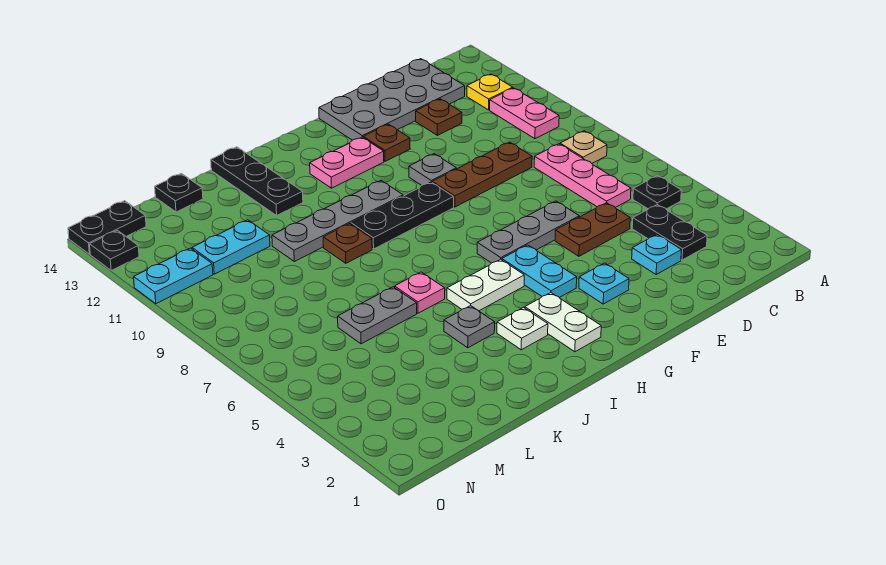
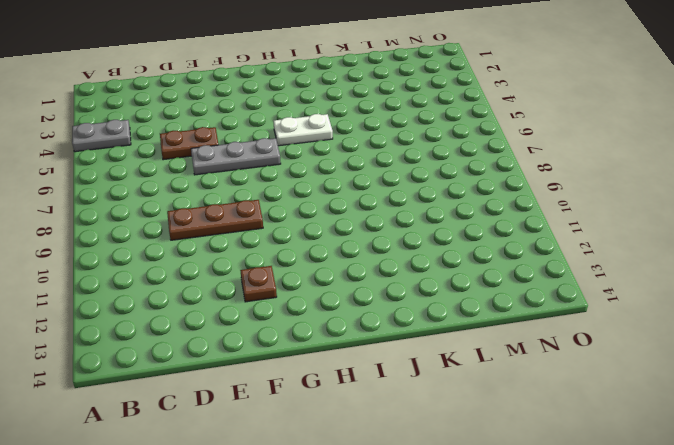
grey plate A4:B4 level 1 -> grey plate K6:L6 level 1
none -> black plate B5 level 1
none -> tan plate B8 level 1
none -> pink plate B10:B11 level 1
none -> yellow plate B12 level 1

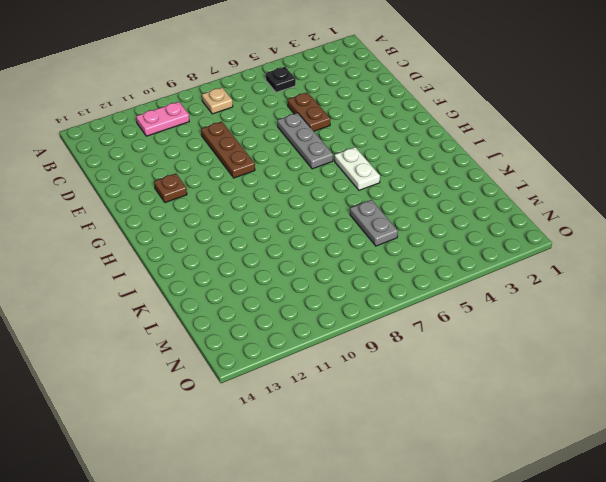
none -> yellow plate B12 level 1
none -> black plate C3:C4 level 1
none -> pink plate C6:C8 level 1
none -> grey plate C13:F14 level 1

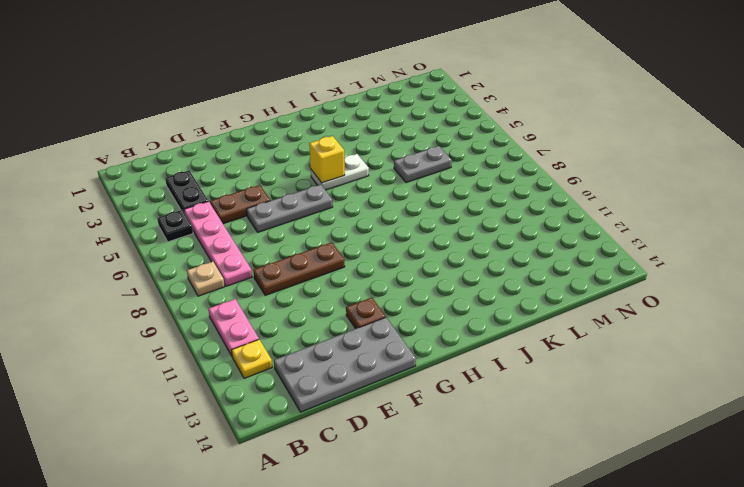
pink plate C5:C8 level 1 -> pink plate C6:C8 level 1
yellow brick H5 level 2 -> none
none -> cyan plate D3 level 1
none -> brown plate D12 level 1
none -> cyan plate F3 level 1
none -> grey plate F10 level 1

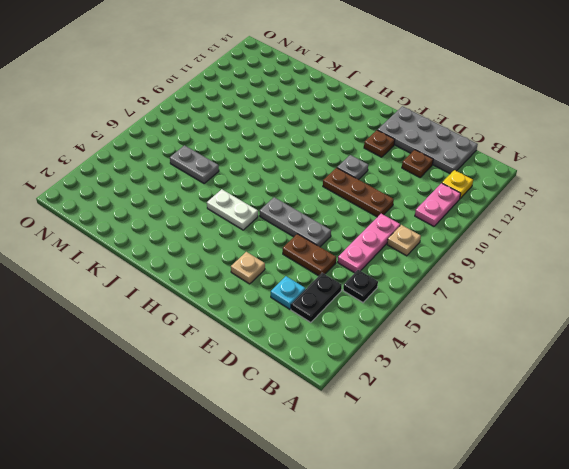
tan plate F3 level 1 -> cyan plate F3 level 1
none -> cyan plate G4:G5 level 1
none -> black plate G9:I9 level 1
none -> pink plate G12:H12 level 1
none -> white plate H2:H3 level 1

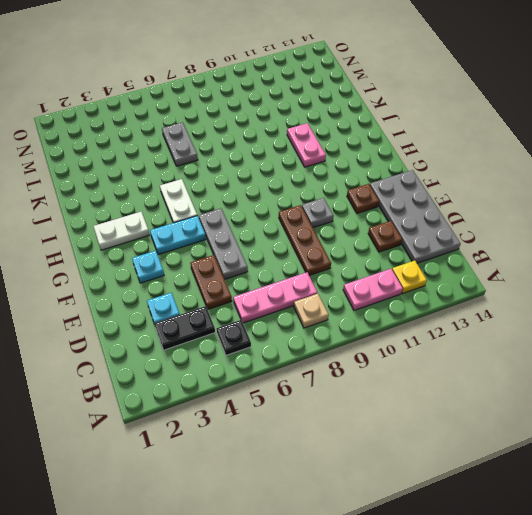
pink plate I11:J11 level 1 -> pink plate G12:H12 level 1
none -> black plate G9:I9 level 1
none -> grey plate H10:K10 level 1
none -> white plate I3 level 1
none -> grey plate J4 level 1

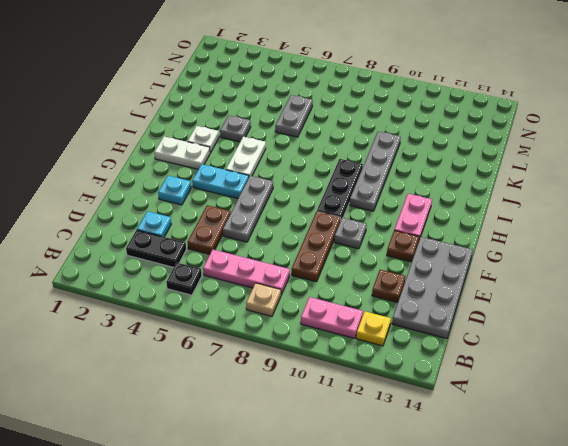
none -> pink plate J6 level 1
none -> brown plate J9 level 1
none -> black plate J12:J14 level 1
none -> cyan plate L11:M11 level 1

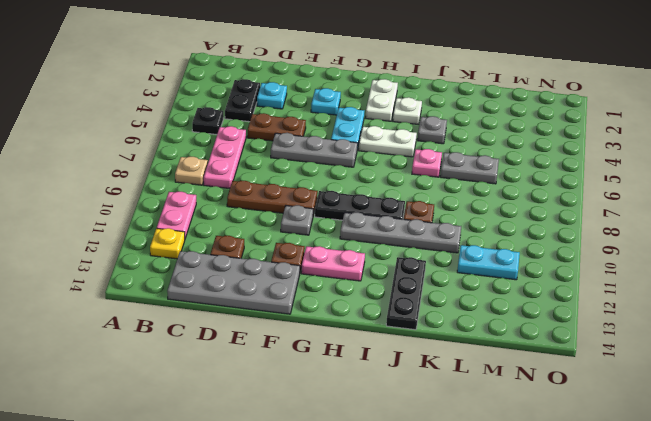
none -> black plate L14 level 1
none -> cyan plate N11:O11 level 1
none -> black plate N14:O14 level 1
none -> black plate O13 level 1

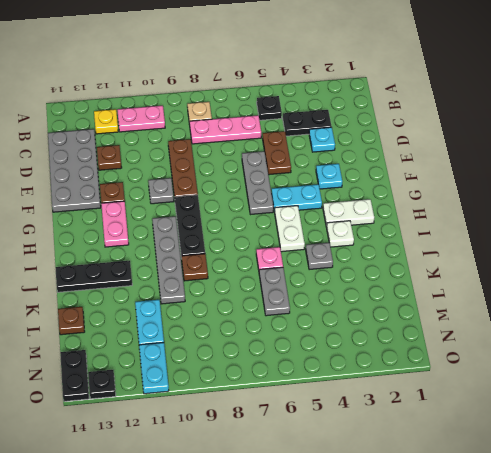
brown plate L14 level 1 -> black plate L14 level 1

